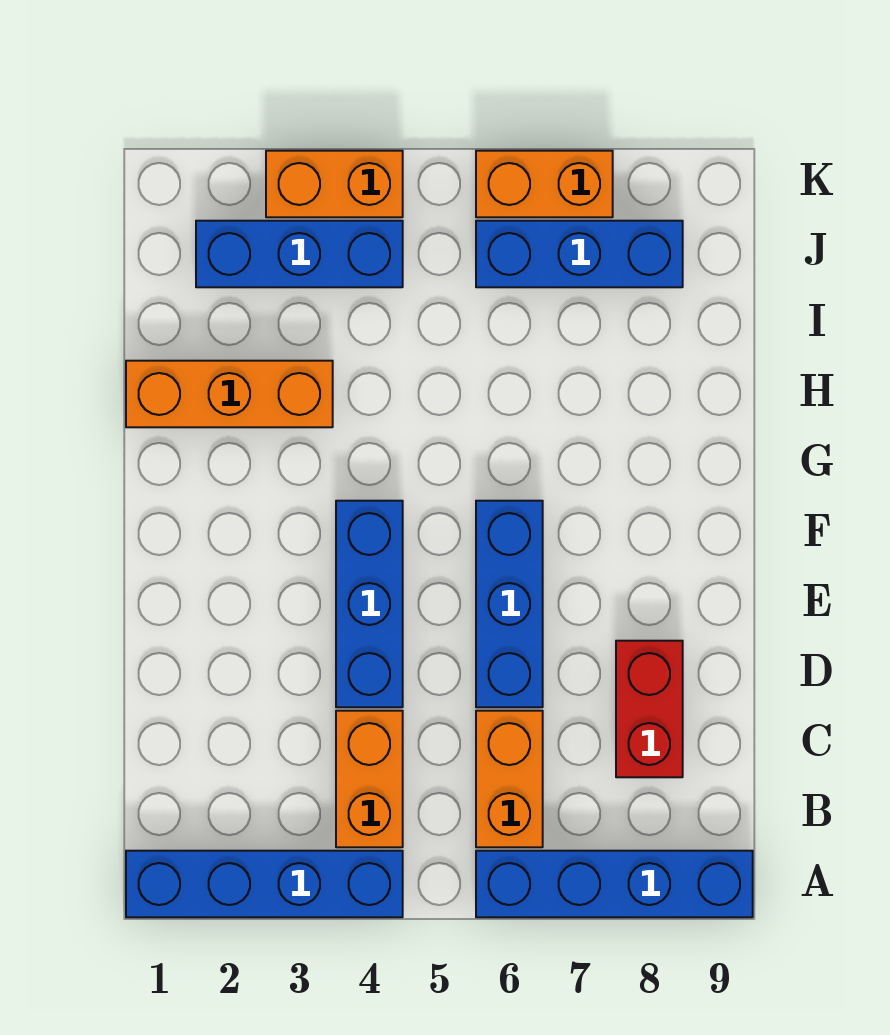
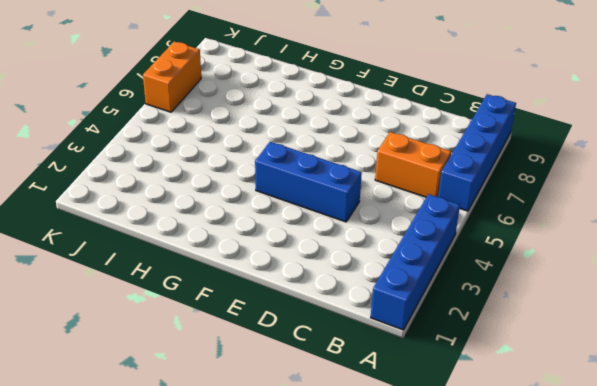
none -> orange brick B4:C4 level 1
none -> red brick C8:D8 level 1
none -> blue brick D6:F6 level 1

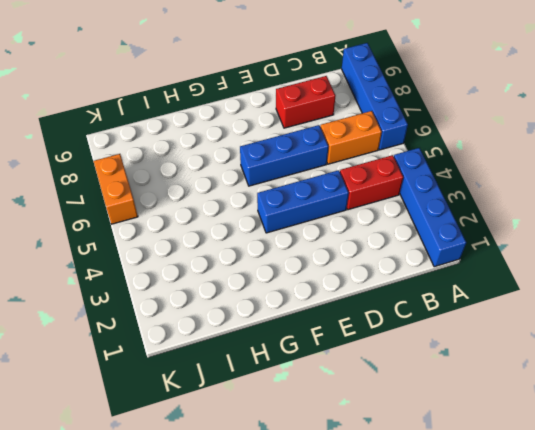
red brick B4:C4 level 1 -> orange brick B4:C4 level 1
none -> orange brick H1:H3 level 1
none -> blue brick J2:J4 level 1
none -> blue brick J6:J8 level 1

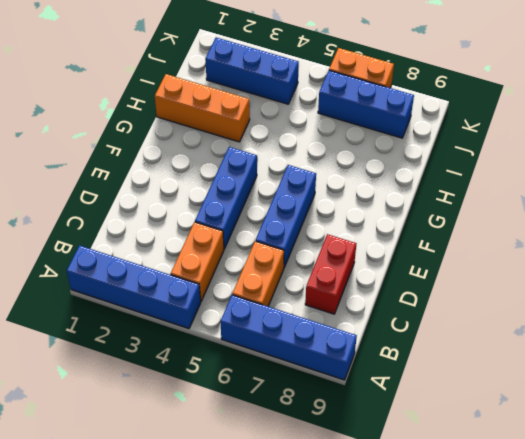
none -> orange brick K3:K4 level 1

